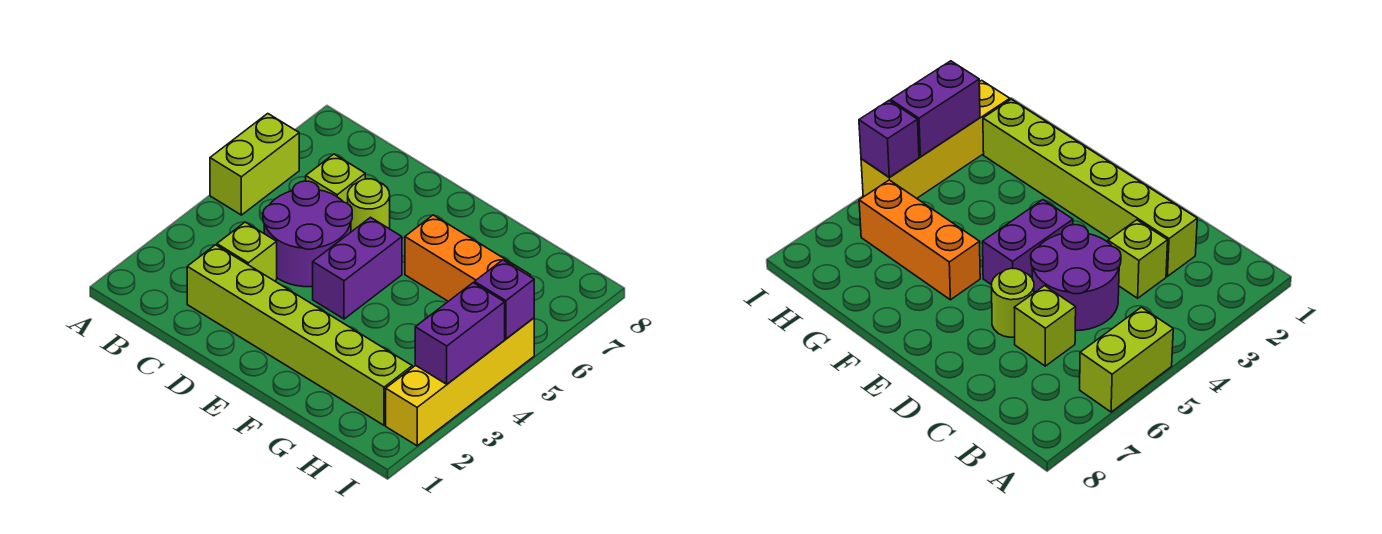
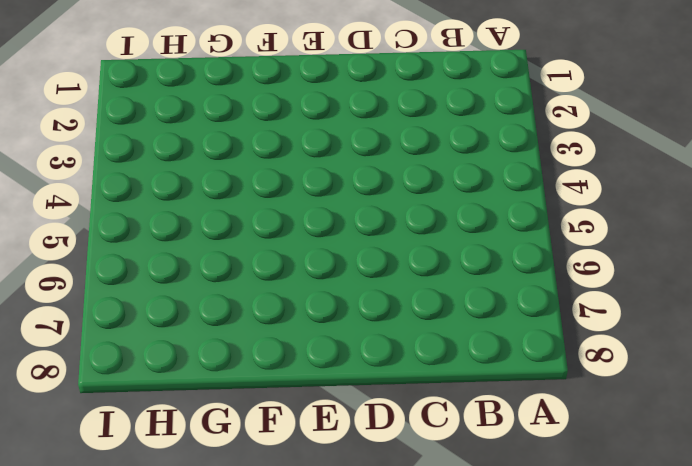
none -> lime brick A5:A6 level 1
none -> lime brick C2:H2 level 1

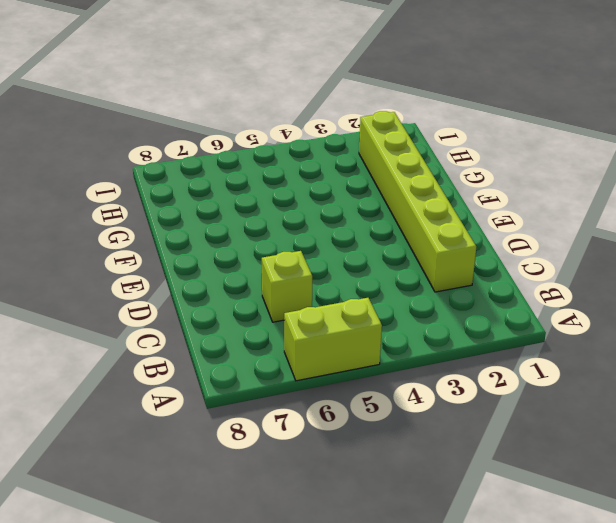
none -> lime brick C3 level 1
none -> purple round brick C4:D5 level 1

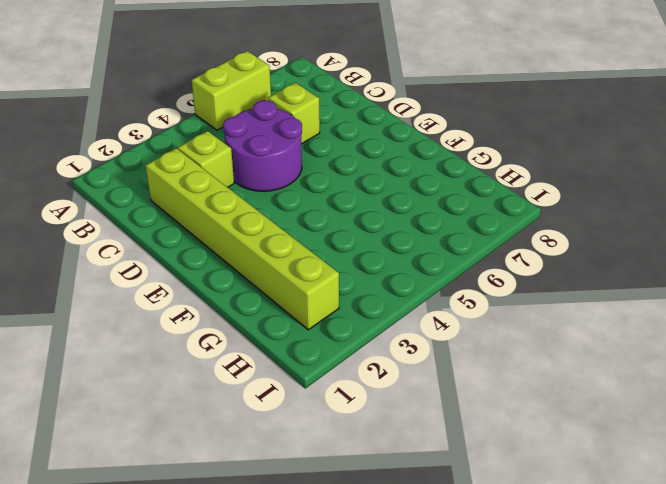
none -> lime round brick D6 level 1
none -> purple brick E4:E5 level 1

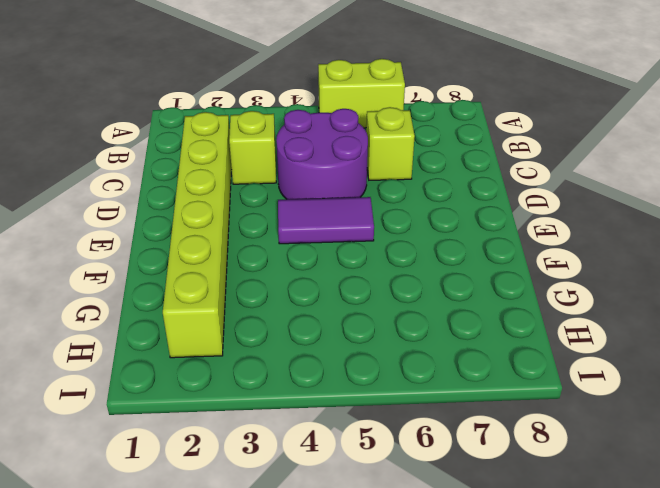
purple tile E4:E5 level 1 -> purple brick E4:E5 level 1
none -> lime round brick D6 level 1
none -> orange brick F6:H6 level 1

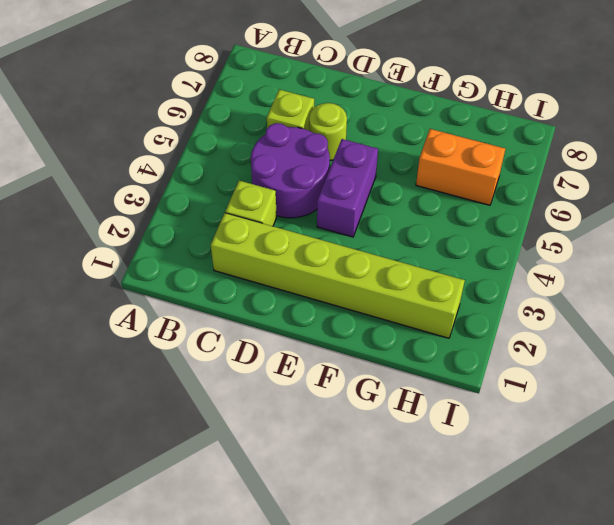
orange brick G6:H6 level 1 -> orange brick F6:H6 level 1
none -> lime brick A5:A6 level 1
none -> yellow brick I2:I5 level 1

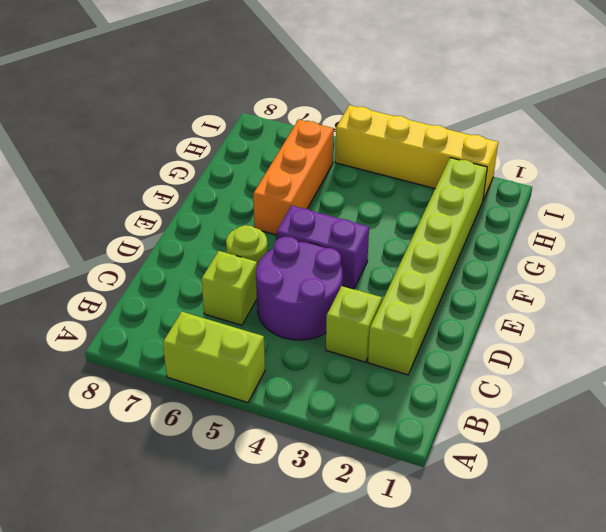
none -> purple brick I3:I4 level 2
none -> purple brick I5 level 2

